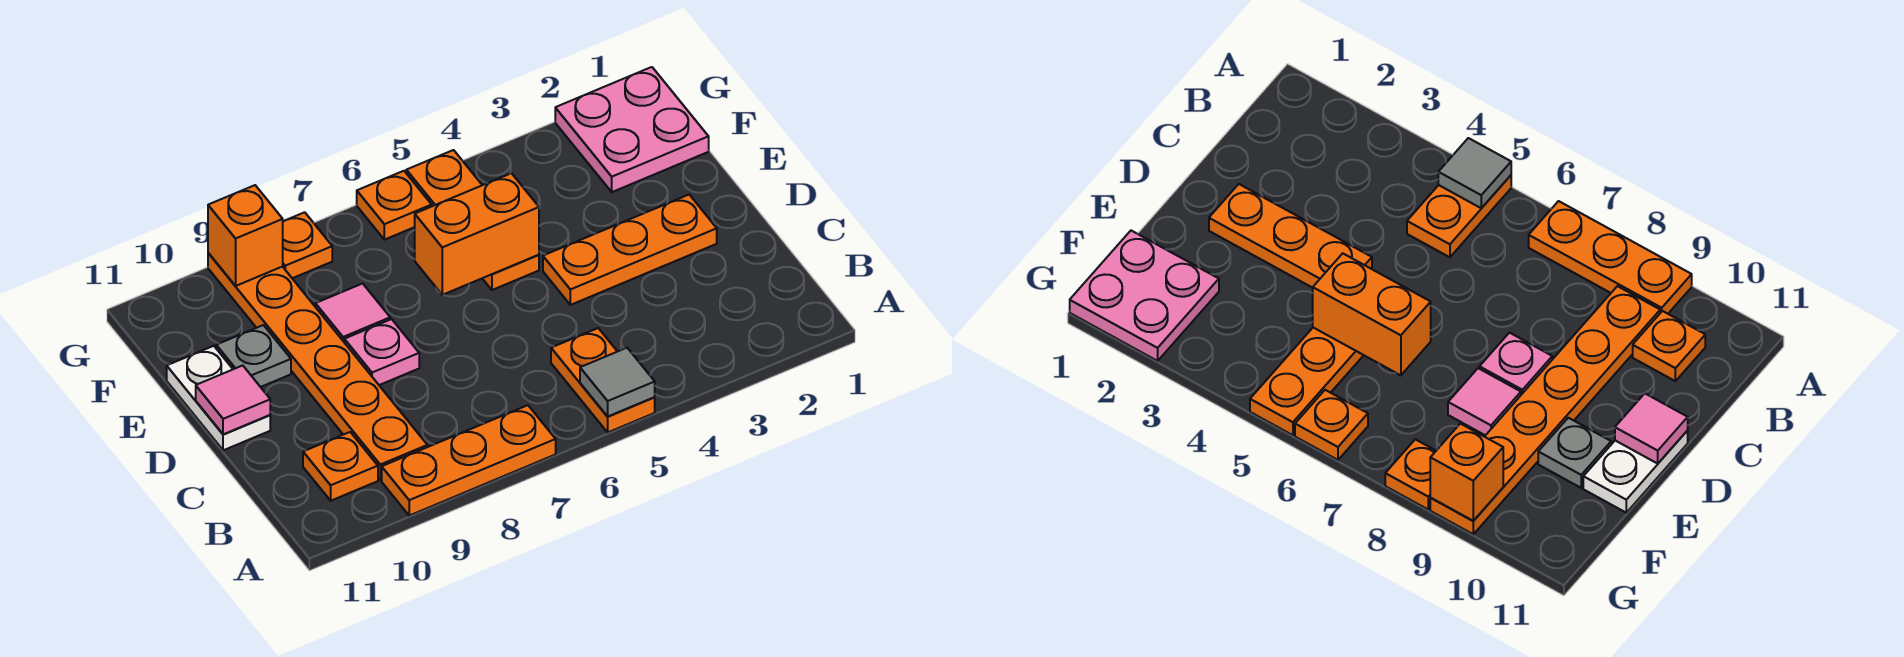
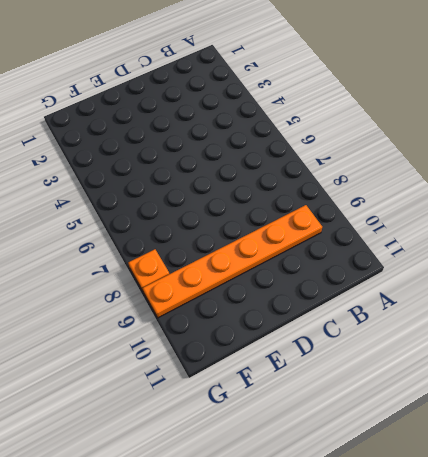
none -> orange plate A5:B5 level 1
none -> orange plate A7:A9 level 1
none -> orange plate B10 level 1

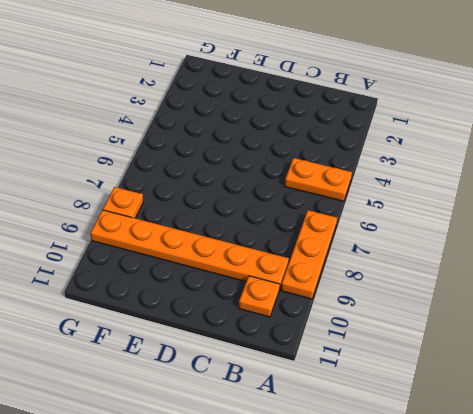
none -> orange plate D2:D4 level 1
none -> pink plate D8 level 1
none -> white plate D11:E11 level 1

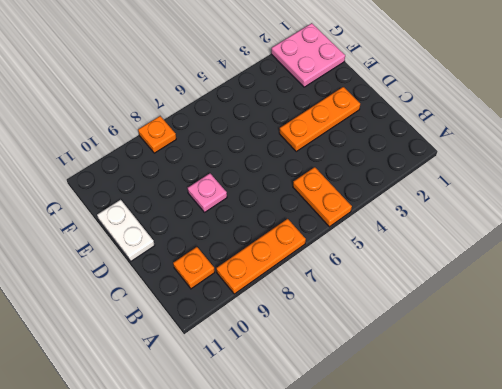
none -> orange plate B9:G9 level 1
none -> orange plate E5:G5 level 1
none -> pink tile E8 level 1

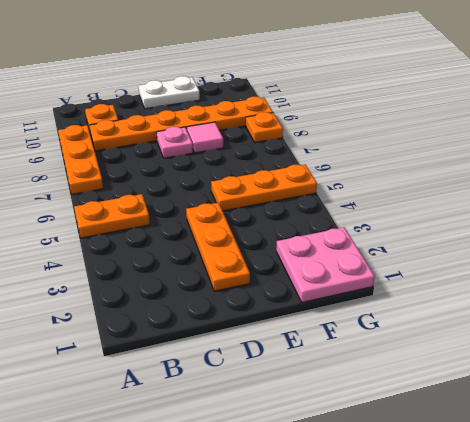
none -> grey plate E10 level 1
none -> orange plate G6 level 1
none -> grey tile A5 level 2

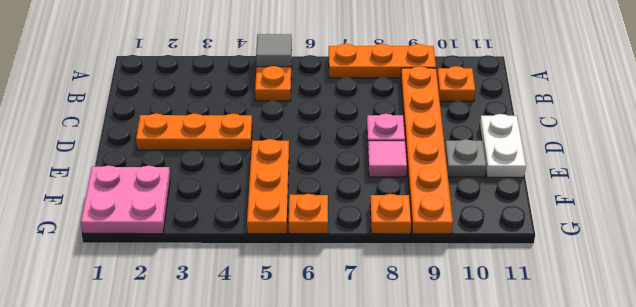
none -> pink tile D11 level 2
none -> orange brick E5:E6 level 2
none -> orange brick G9 level 2

